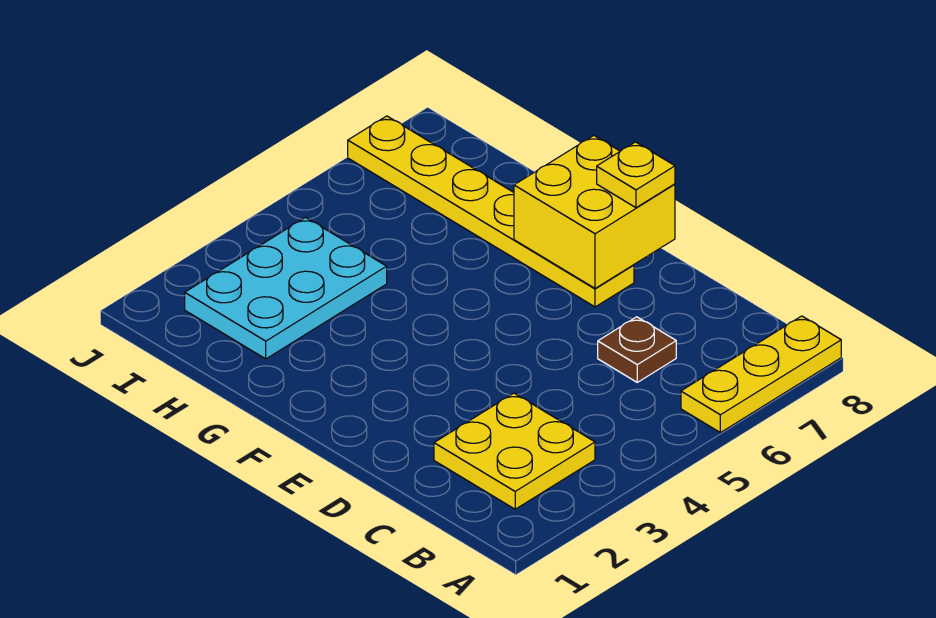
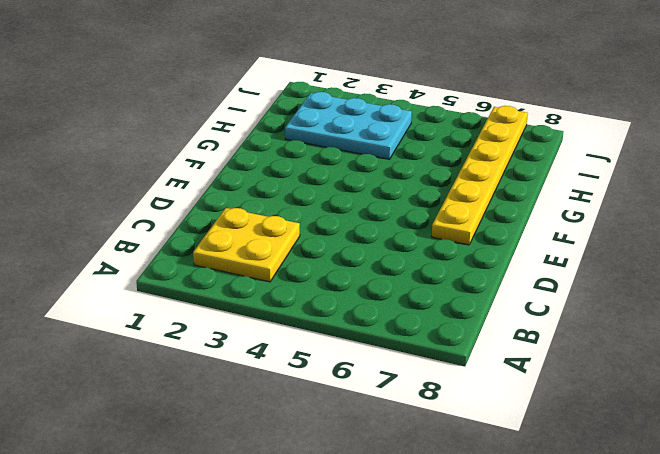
none -> yellow plate A6:A8 level 1
none -> brown plate C6 level 1

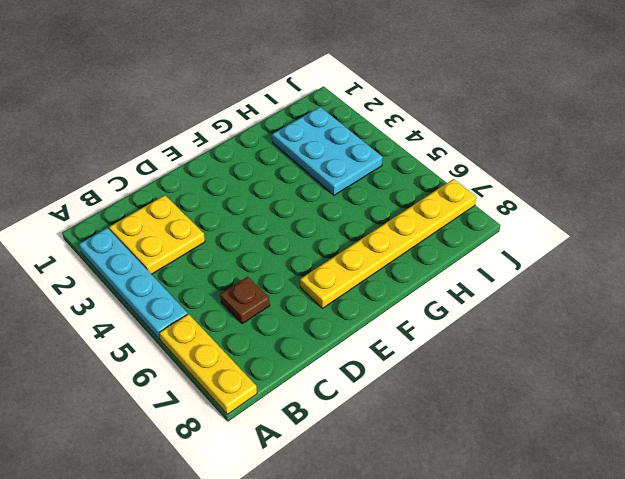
cyan plate A2:A5 level 1 -> none
none -> yellow brick E7:F8 level 2
none -> yellow plate E8 level 3

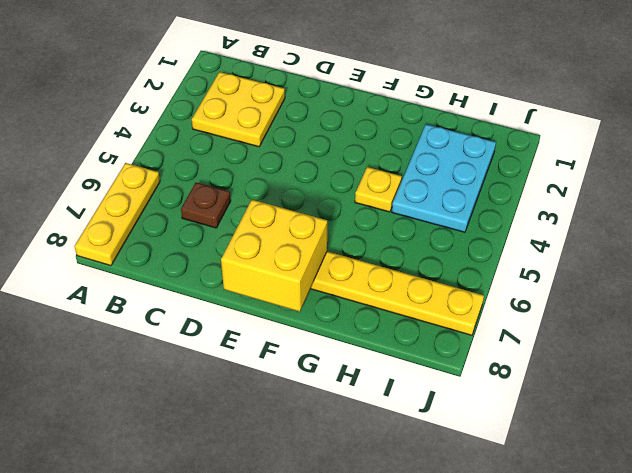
yellow plate G4 level 1 -> yellow plate E8 level 3

